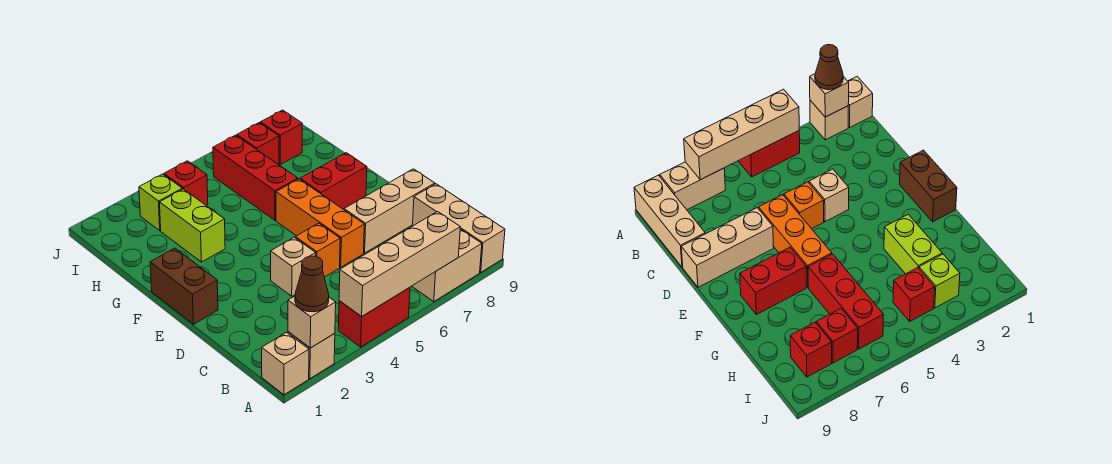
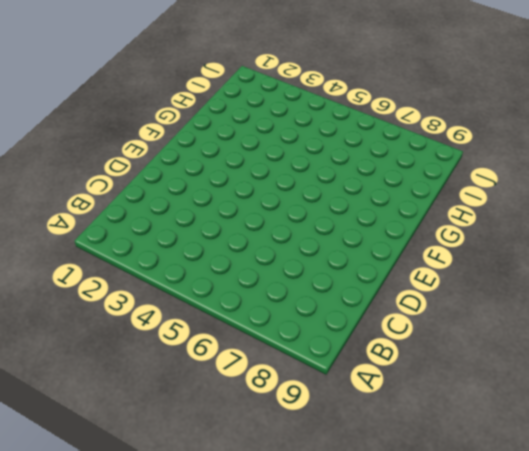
none -> tan brick A1 level 1
none -> tan brick A2 level 1
none -> red brick A4:A5 level 1

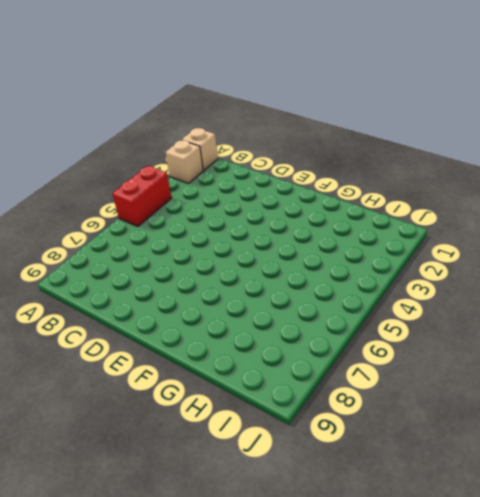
none -> tan brick A7:A8 level 1
none -> tan brick A9:C9 level 1
none -> tan brick D4 level 1

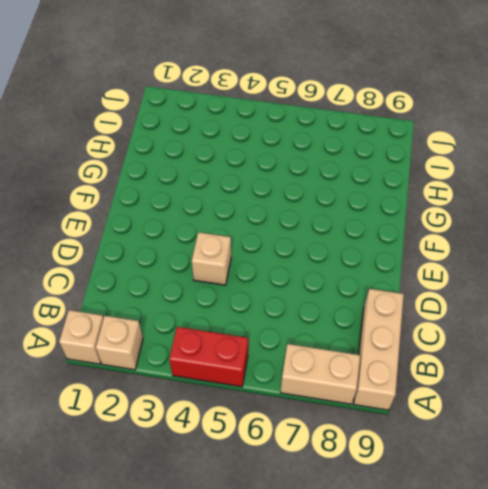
none -> orange brick D5 level 1
none -> orange brick D6:F6 level 1
none -> tan brick D7:D9 level 1

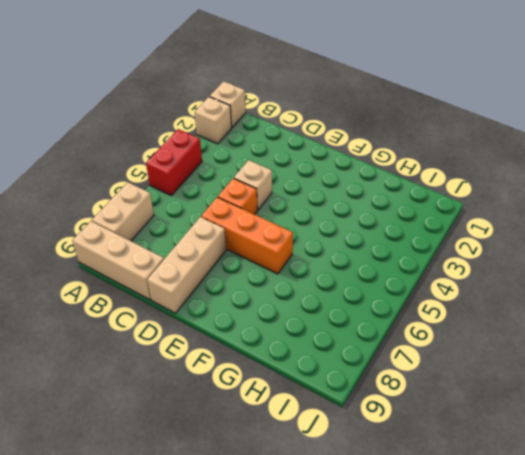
none -> brown brick E1:F1 level 1
none -> red brick F7:F8 level 1
none -> lime brick G3:H3 level 1

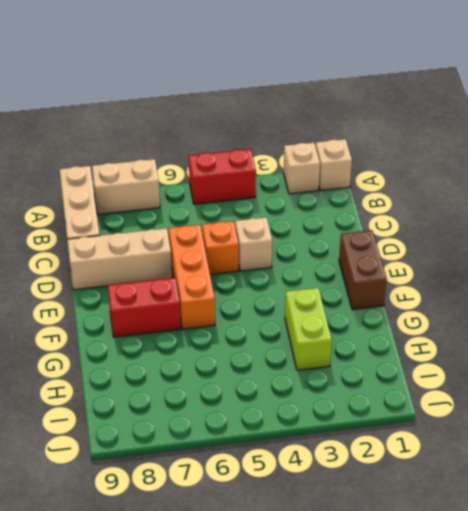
none -> red brick G6:I6 level 1
none -> lime brick I3 level 1
none -> red brick I4 level 1

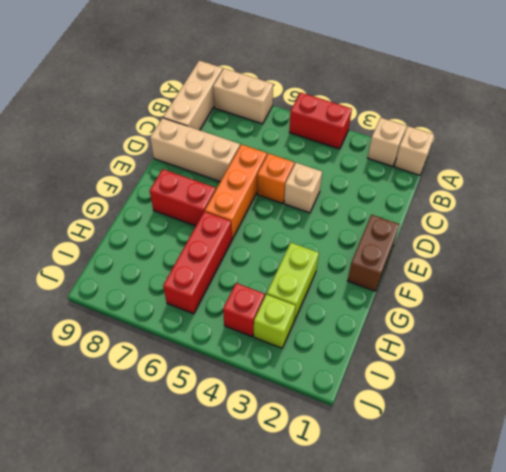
none -> red brick I7 level 1
none -> red brick I8 level 1
none -> tan brick A2 level 2

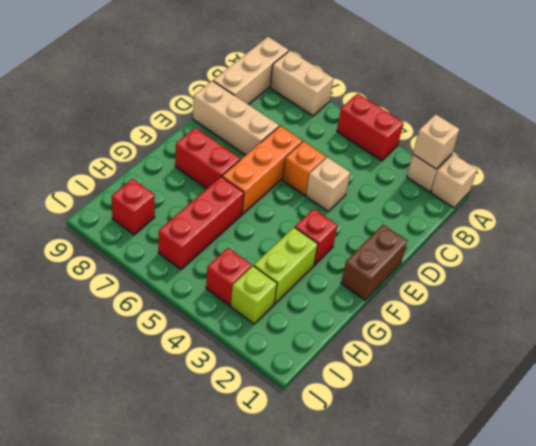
red brick F3 level 1 -> red brick I7 level 1
none -> tan brick A4:A7 level 2
none -> brown cone A2 level 3

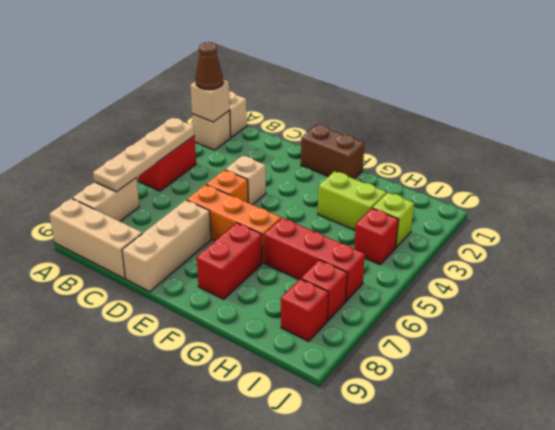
tan plate A4:A7 level 2 -> tan brick A4:A7 level 2

